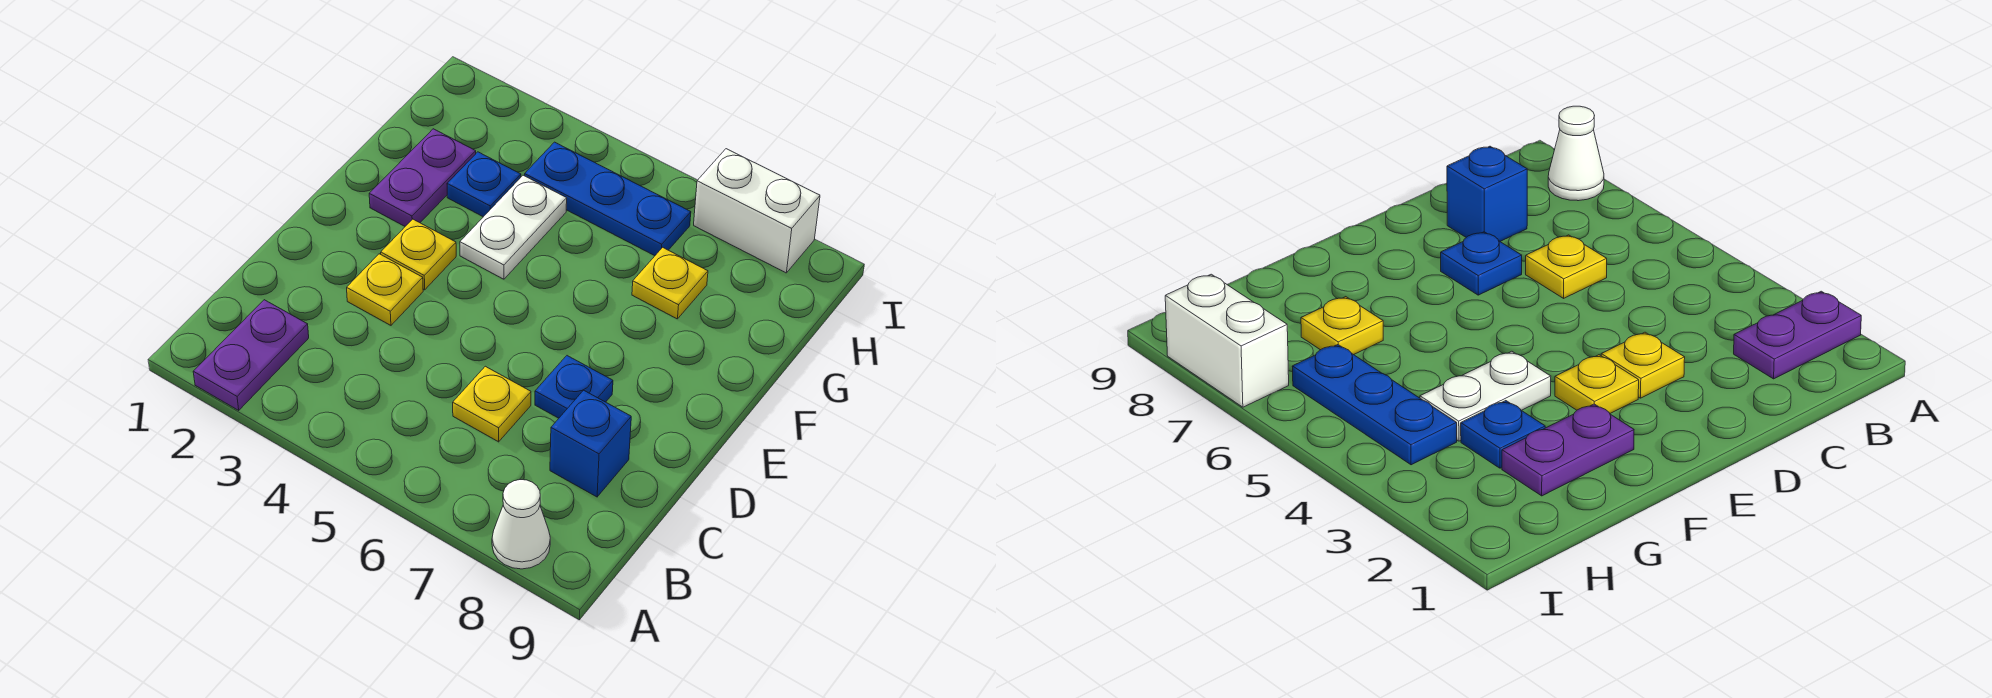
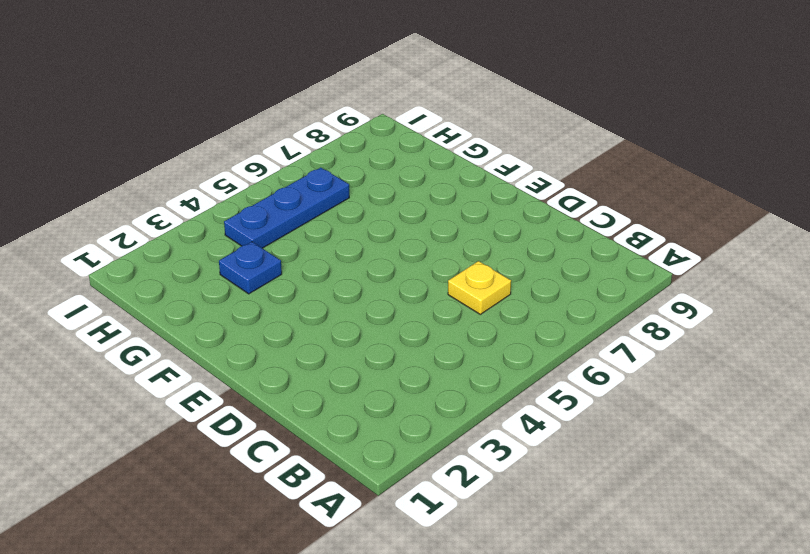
none -> purple plate A2:B2 level 1
none -> white cone A8 level 1
none -> blue brick C8 level 1

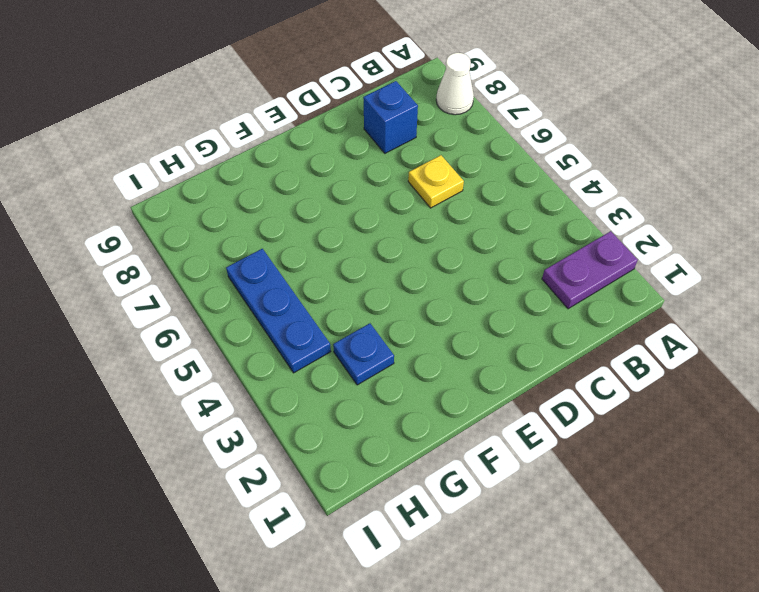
none -> yellow plate D3 level 1
none -> blue plate D7 level 1
none -> yellow plate E3 level 1

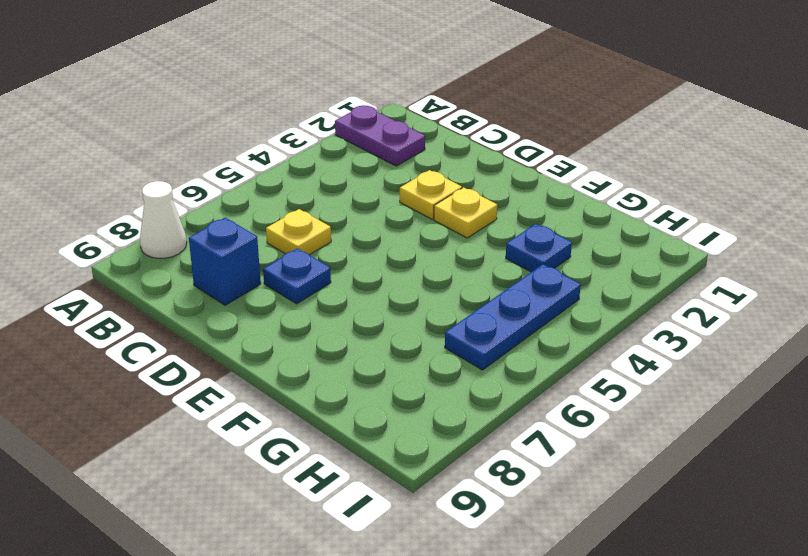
none -> purple plate F2:G2 level 1
none -> white plate F4:G4 level 1
none -> yellow plate G7 level 1

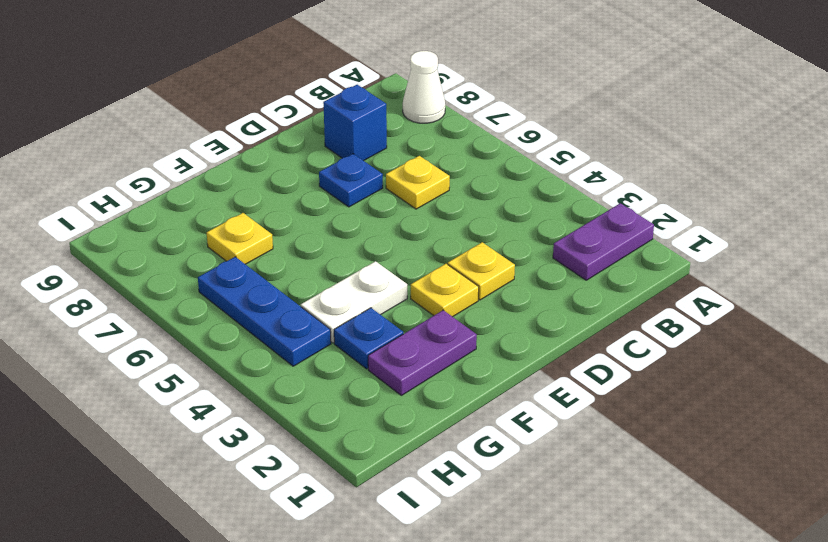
none -> white brick I7:I8 level 1

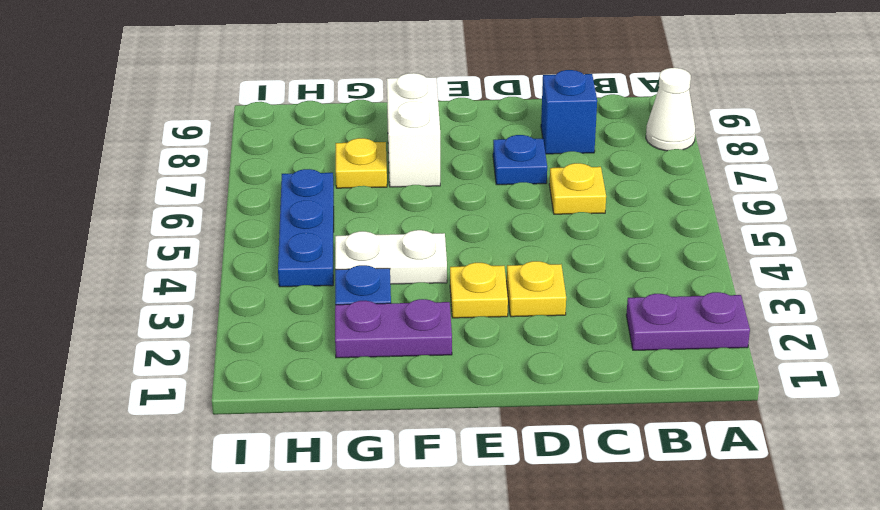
white brick F7:F8 level 1 -> white brick I7:I8 level 1

